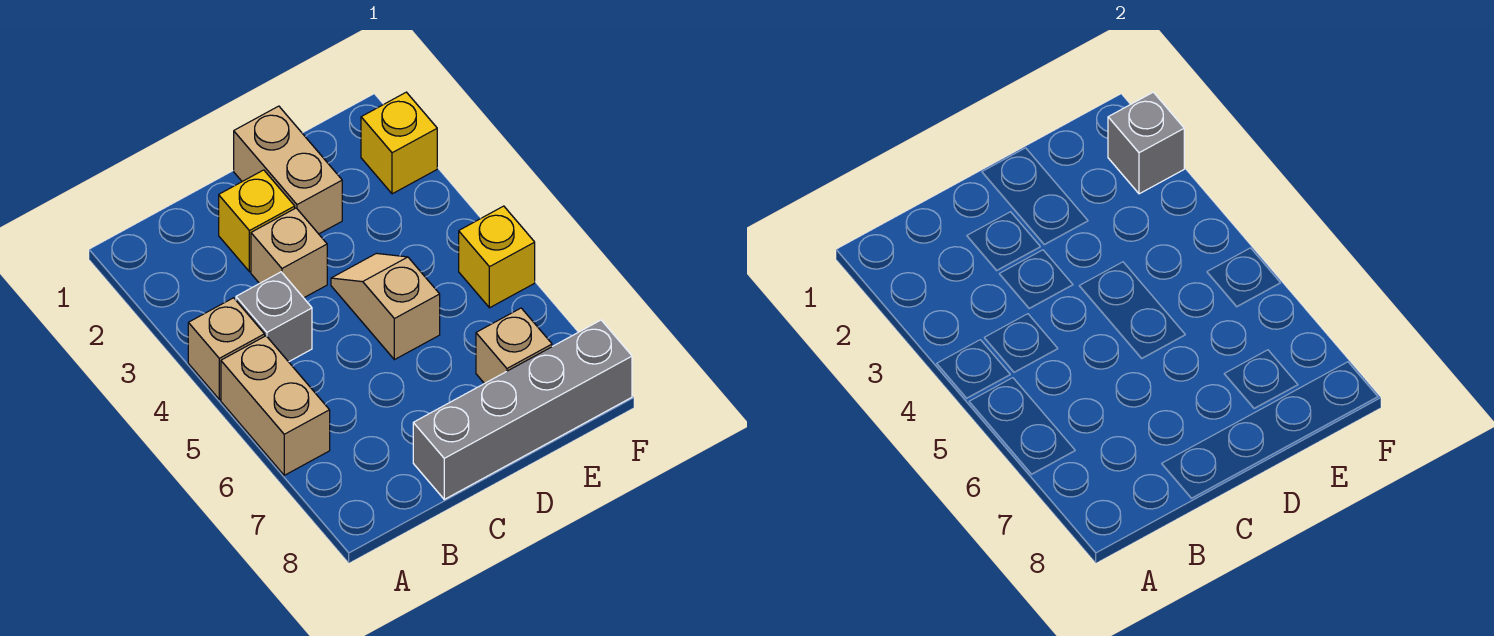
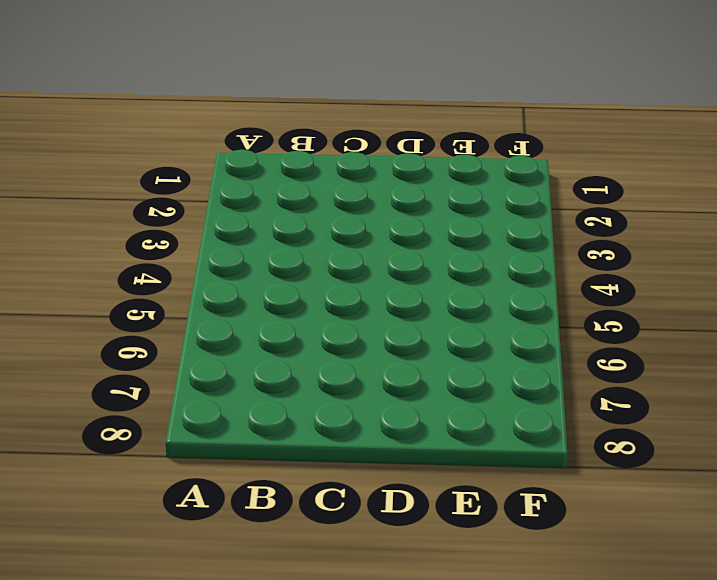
none -> tan brick A4 level 1
none -> tan brick A5:A6 level 1
none -> grey brick B4 level 1

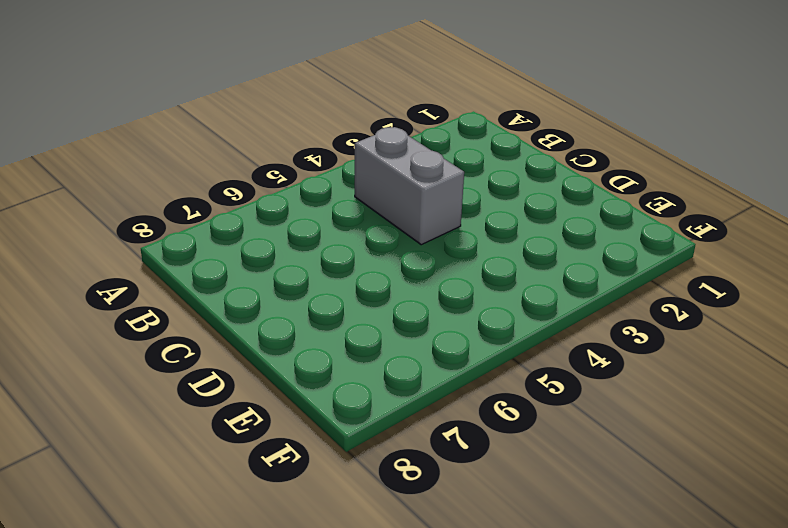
grey brick B4:C4 level 1 -> grey brick B4 level 1
none -> tan brick A4 level 1
none -> tan brick A5:A6 level 1
none -> yellow brick C2 level 1

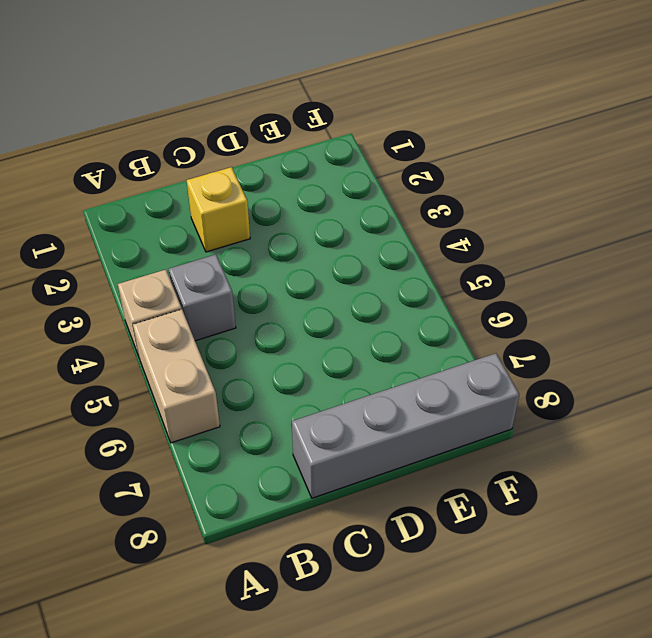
none -> tan brick C3 level 1
none -> tan brick D1:D2 level 1
none -> tan slope D4:D5 level 1 top 5

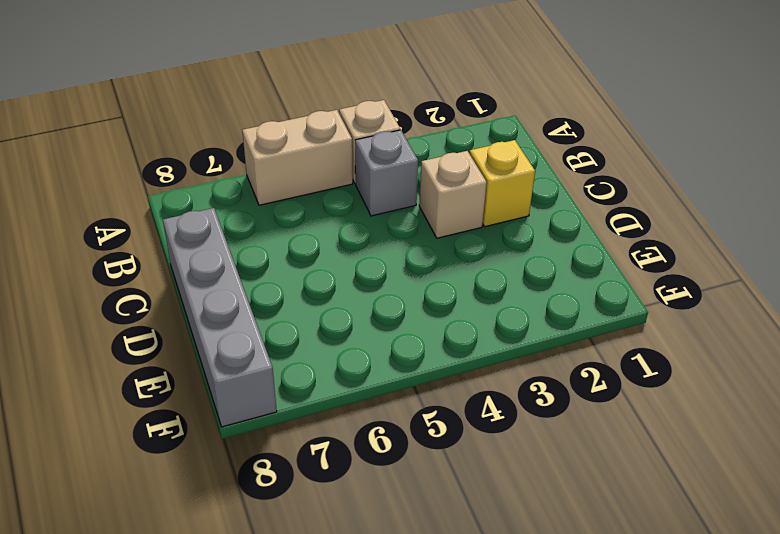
none -> tan brick D1:D2 level 1
none -> tan slope D4:D5 level 1 top 5
none -> tan brick E7 level 1

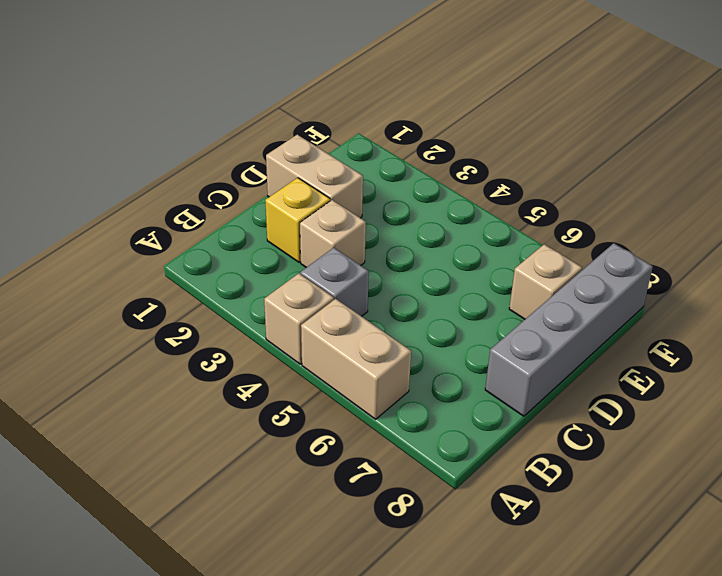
none -> tan slope D4:D5 level 1 top 5
none -> yellow brick F2 level 1
none -> yellow brick F5 level 1

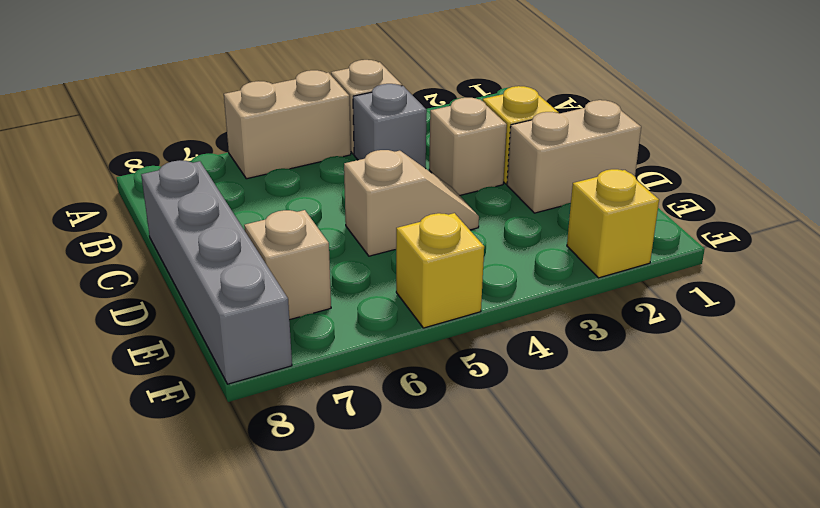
none -> grey brick F2 level 2

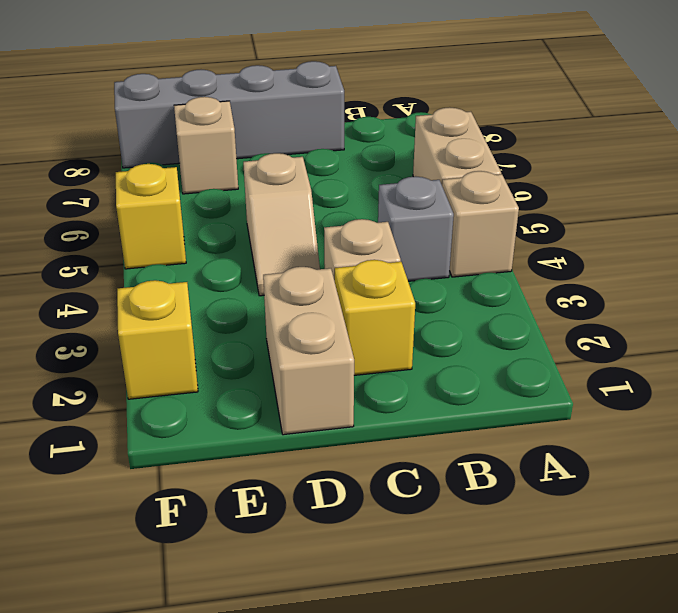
none -> grey brick F2 level 2

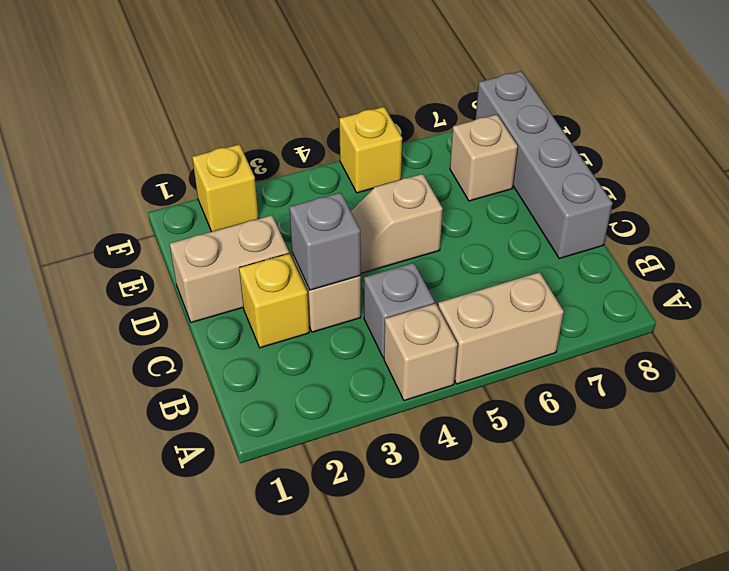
grey brick C3 level 2 -> grey brick F2 level 2

